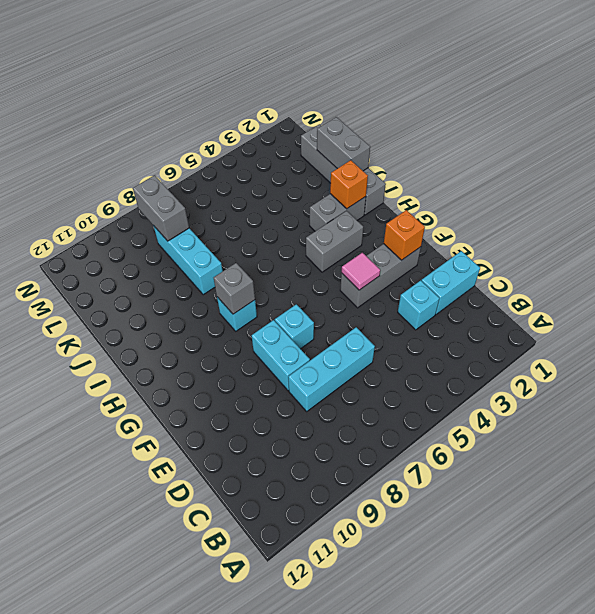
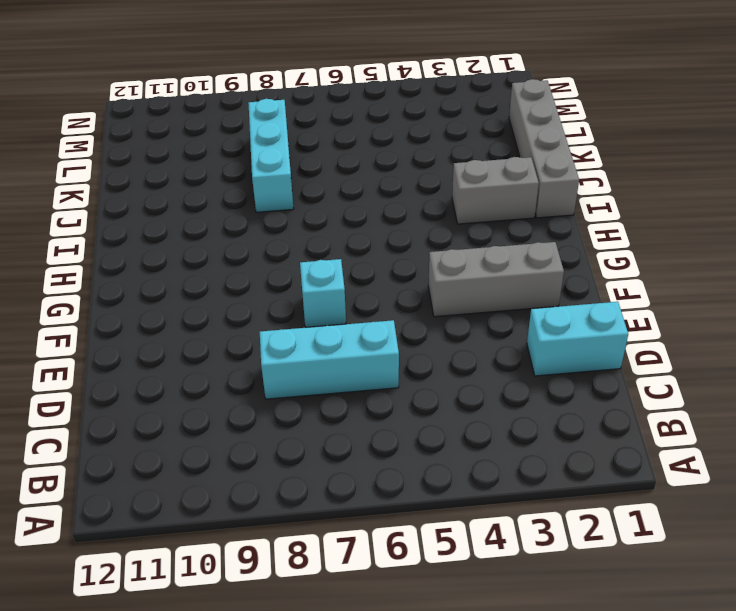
none -> cyan brick D3 level 1
none -> cyan brick E8:F8 level 1
none -> grey brick H3:H4 level 1

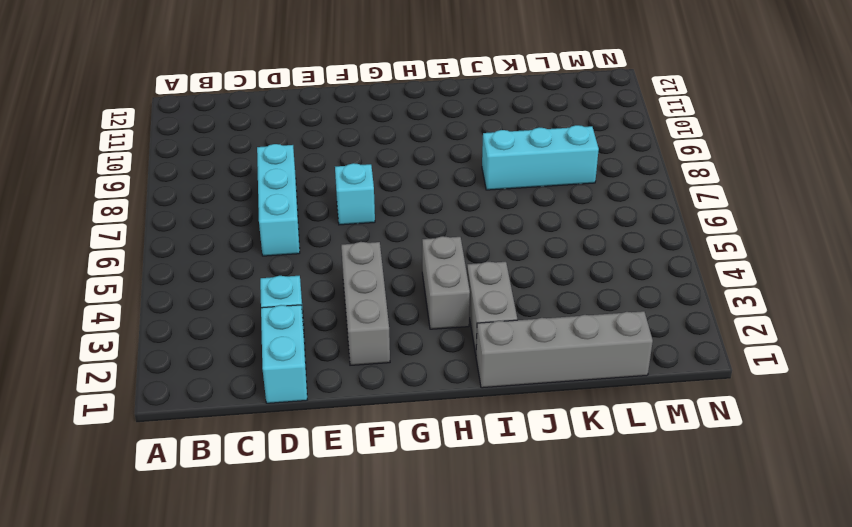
none -> cyan brick E8:F8 level 1
none -> cyan brick H8 level 1
none -> orange brick F2 level 2

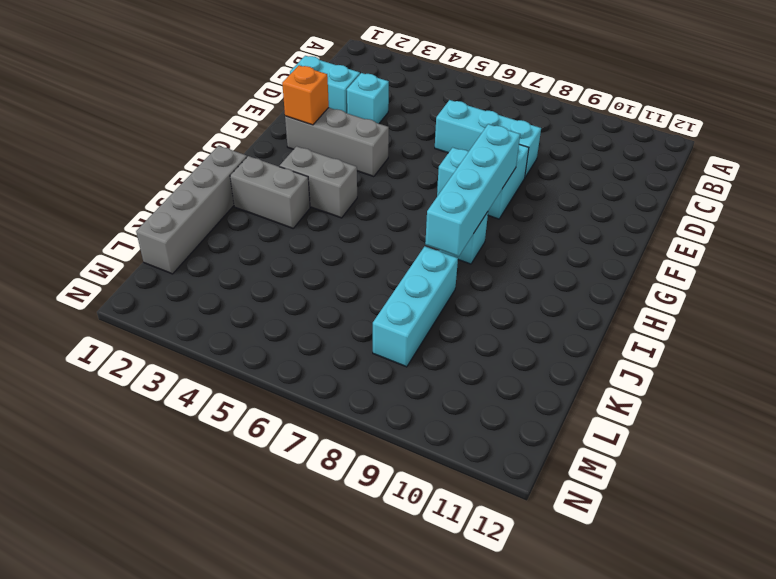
cyan brick F8:I8 level 2 -> grey brick H8 level 2
none -> pink tile F4 level 2
none -> orange brick I2 level 2
none -> grey brick J1:K1 level 2

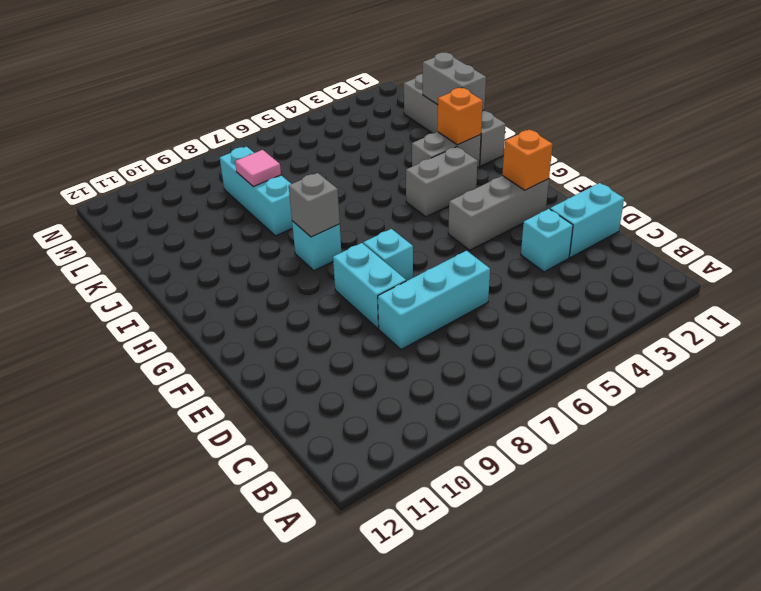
pink tile K8 level 2 -> pink tile F4 level 2
none -> grey brick L8:M8 level 2

